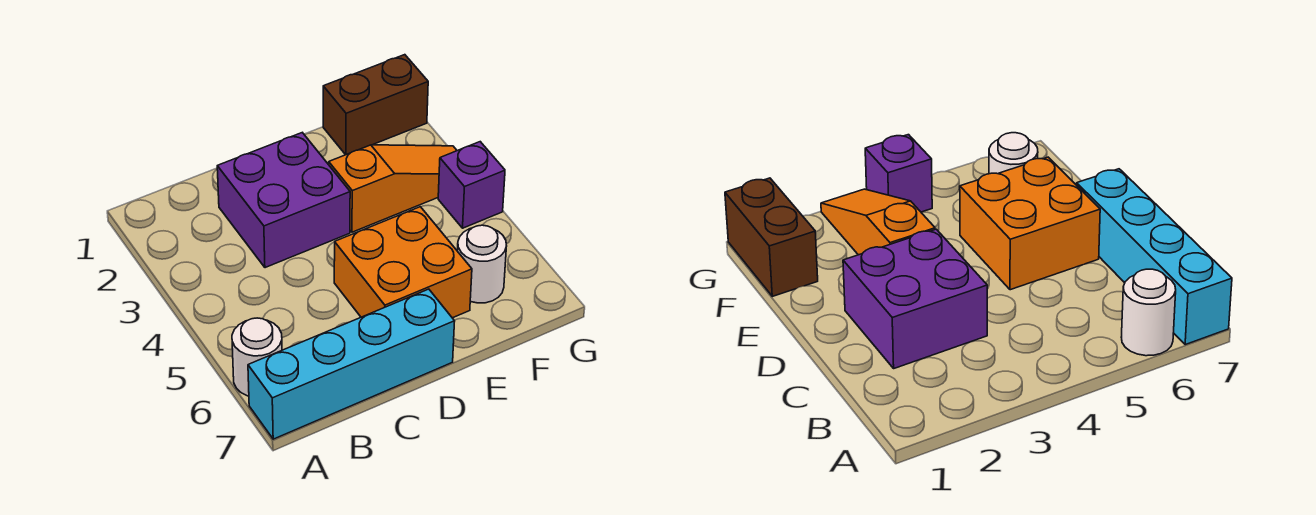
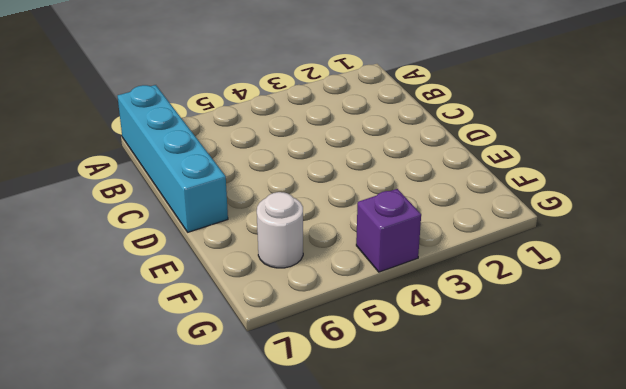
none -> white round brick A6 level 1
none -> purple brick C2:D3 level 1

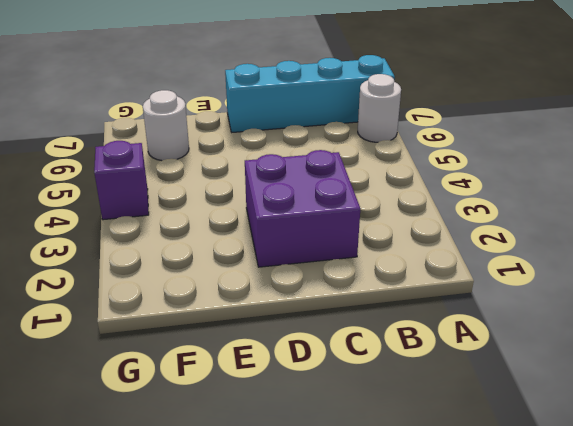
none -> orange brick D5:E6 level 1
none -> orange slope E3:G3 level 1 top E

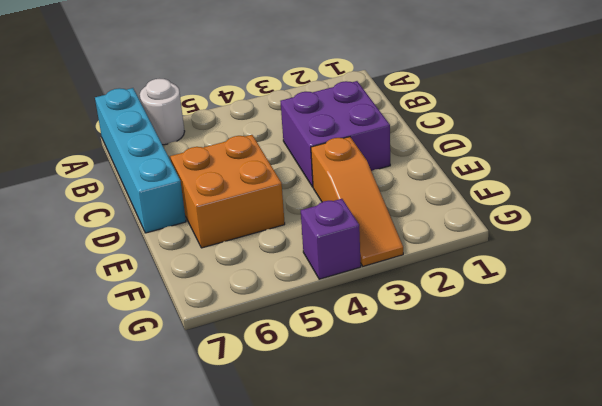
none -> brown brick F1:G1 level 1
none -> white round brick F6 level 1

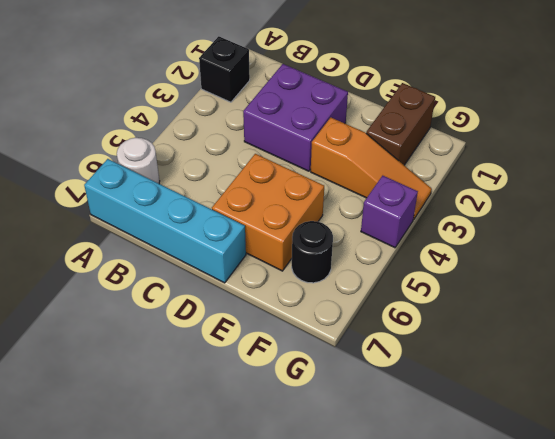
black brick A2 level 1 -> none
brown brick F1:F2 level 1 -> brown brick F1:G1 level 1
black round brick F6 level 1 -> white round brick F6 level 1

